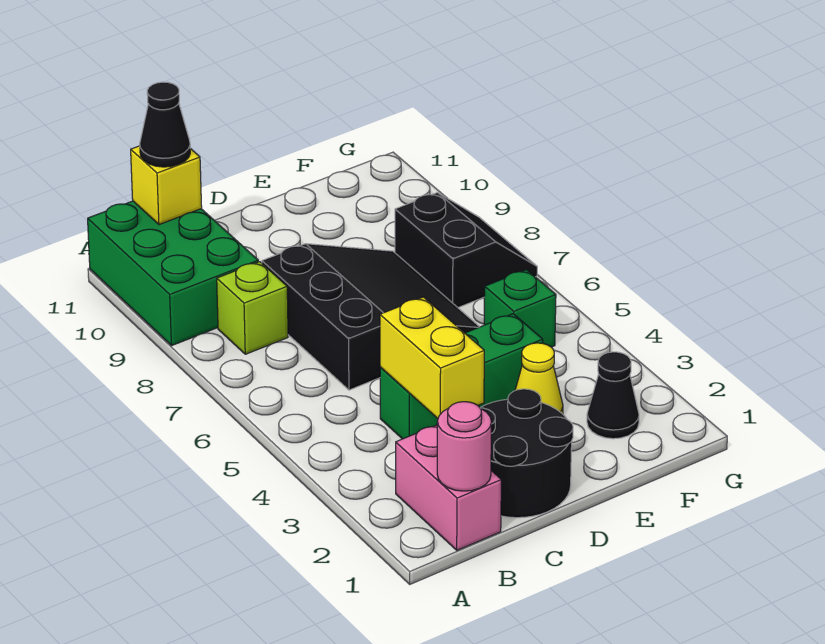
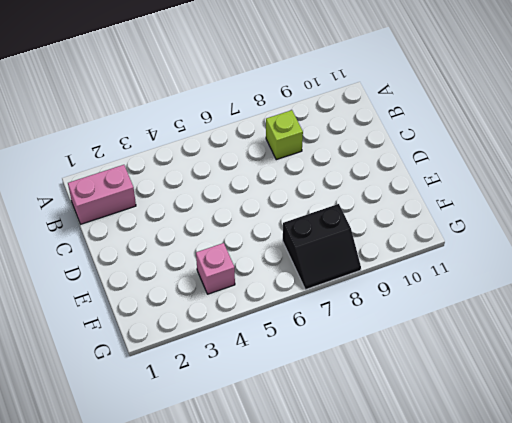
pink brick F4 level 1 -> none
none -> green brick A9:B11 level 1
none -> black round brick C1:D2 level 1
none -> green brick C4:E4 level 1

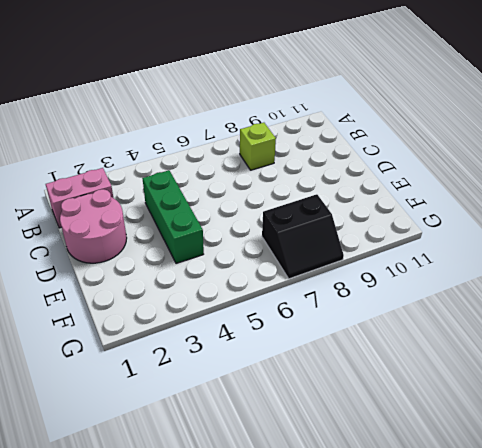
pink round brick C1:D2 level 1 -> black round brick C1:D2 level 1
none -> green brick A9:B11 level 1
none -> black slope C6:E8 level 1 top C
none -> yellow cone E3 level 1

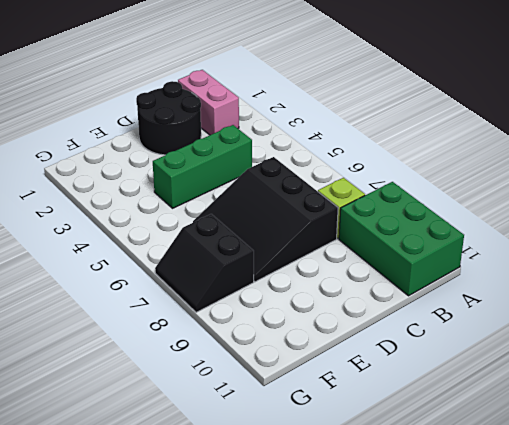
none -> yellow cone E3 level 1
none -> black cone F2 level 1
none -> green brick F5 level 1

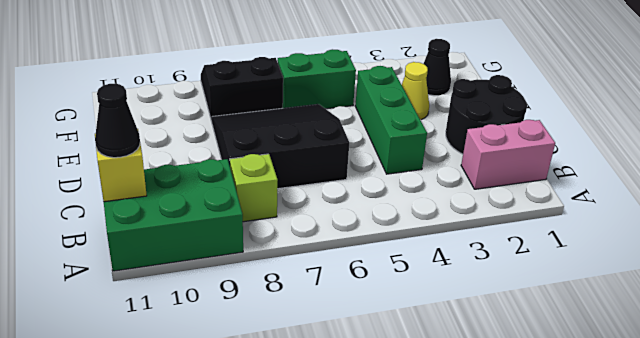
green brick F5:F6 level 1 -> green brick F5 level 1
none -> pink round brick B1 level 2
none -> yellow brick C3:C4 level 2

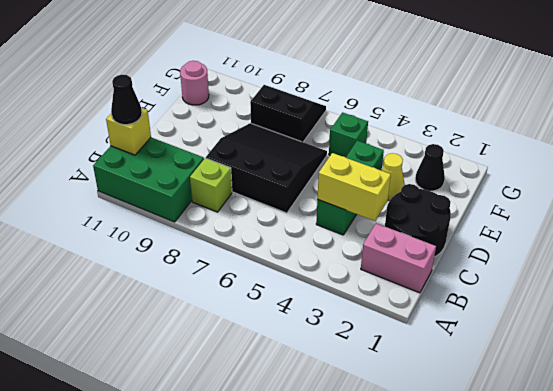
pink round brick F11 level 1 -> pink round brick B1 level 2

